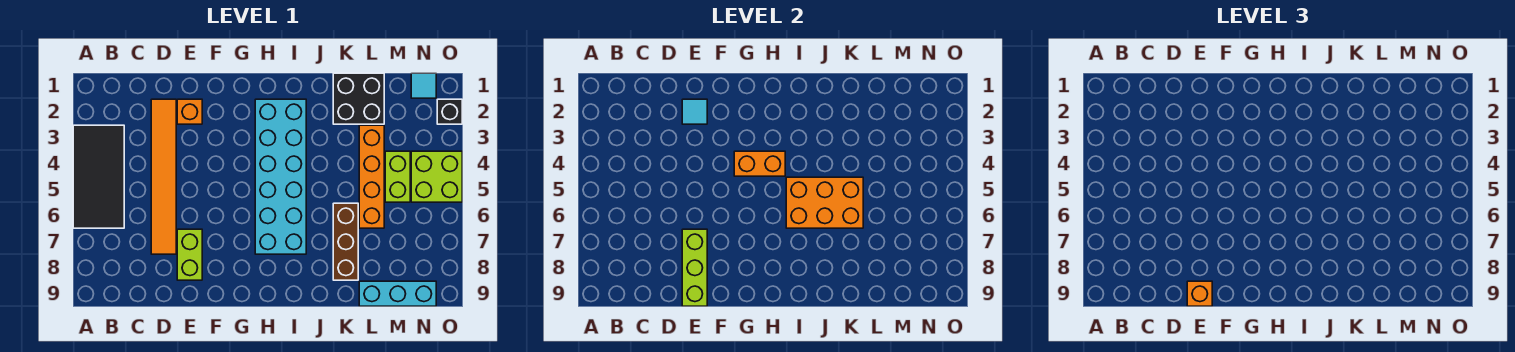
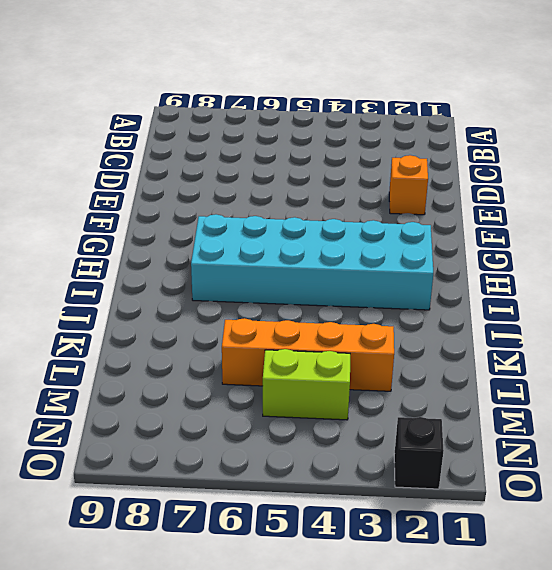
none -> black tile A3:B6 level 1
none -> orange tile D2:D7 level 1
none -> lime brick E7:E8 level 1

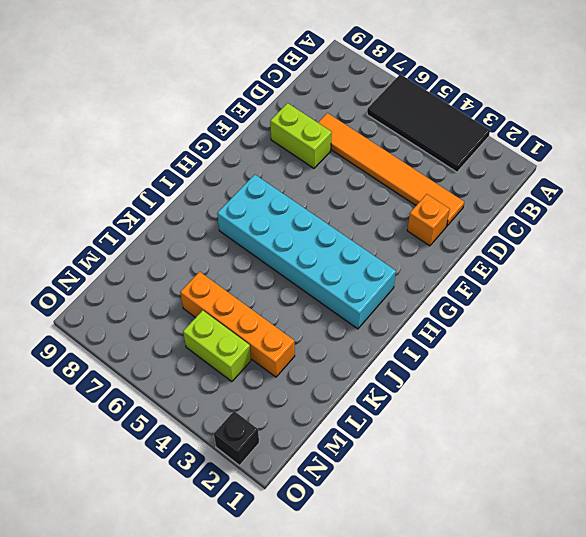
none -> black brick K1:L2 level 1
none -> brown brick K6:K8 level 1
none -> cyan brick L9:N9 level 1

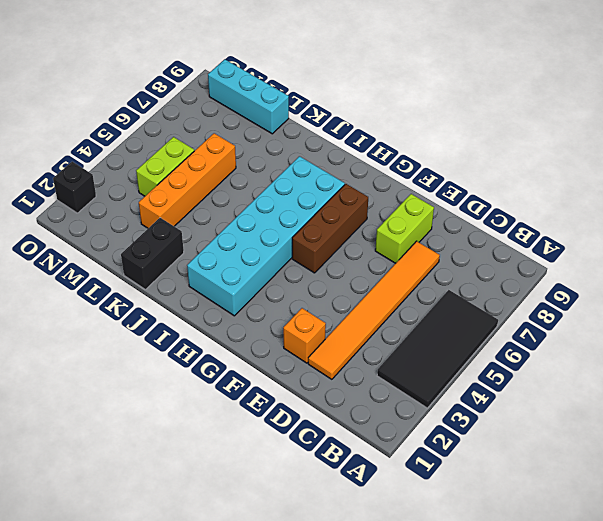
brown brick G5:G7 level 1 -> brown brick K6:K8 level 1
black brick K1:K2 level 1 -> black brick K1:L2 level 1
none -> cyan tile N1 level 1
none -> lime brick N4:O5 level 1
none -> cyan tile E2 level 2

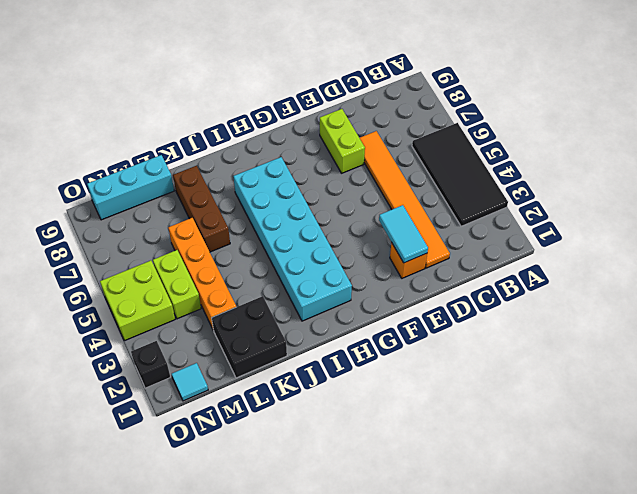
cyan tile E2:E3 level 2 -> cyan tile E2 level 2
none -> lime brick E7:E9 level 2
none -> orange brick G4:H4 level 2
none -> orange brick I5:K6 level 2

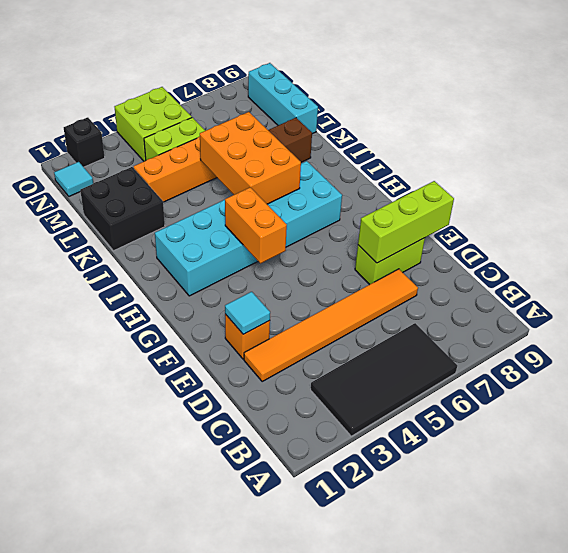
none -> orange brick E9 level 3

